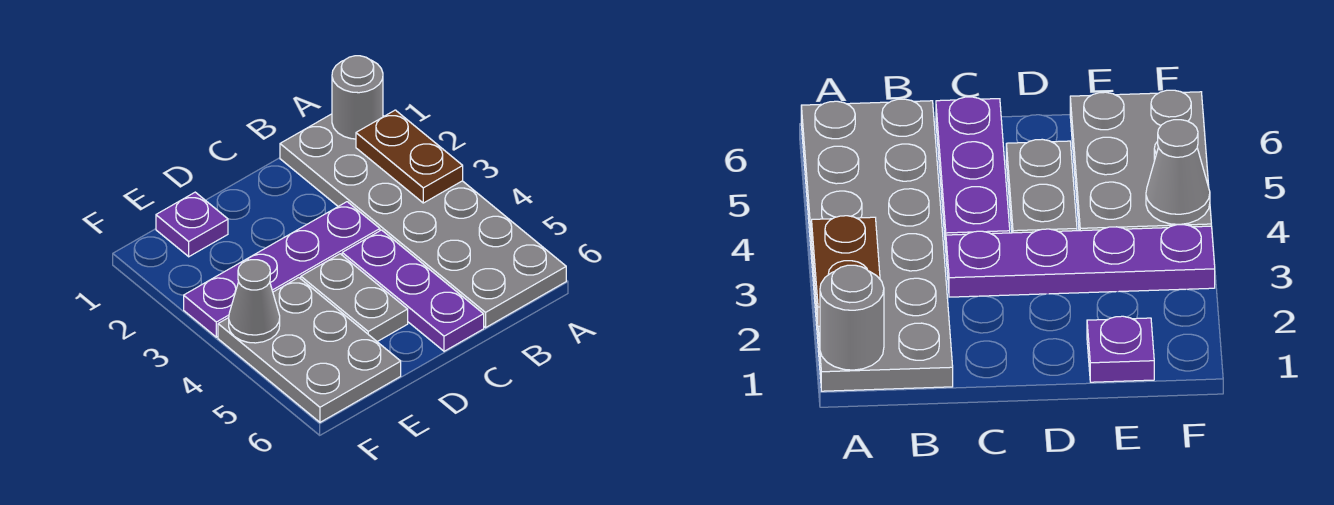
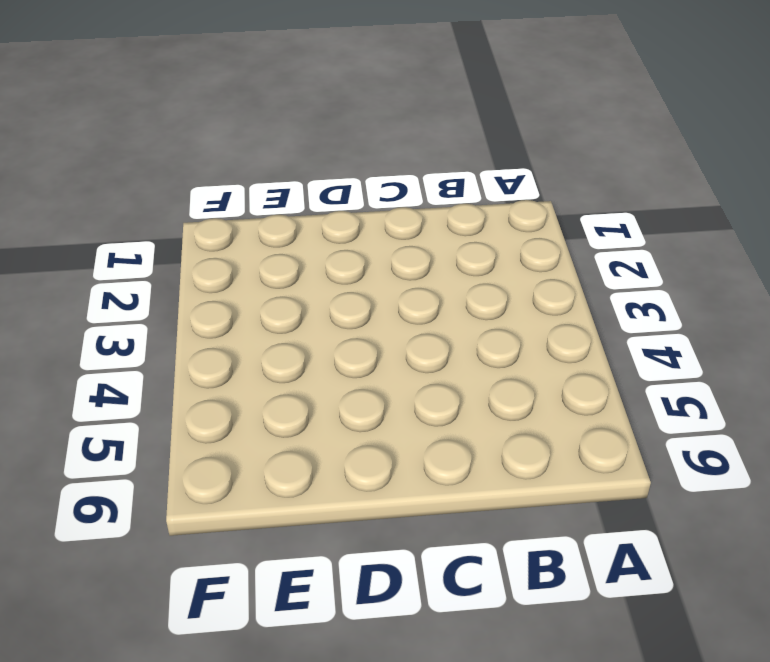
none -> grey plate A1:B6 level 1
none -> purple plate C3:F3 level 1

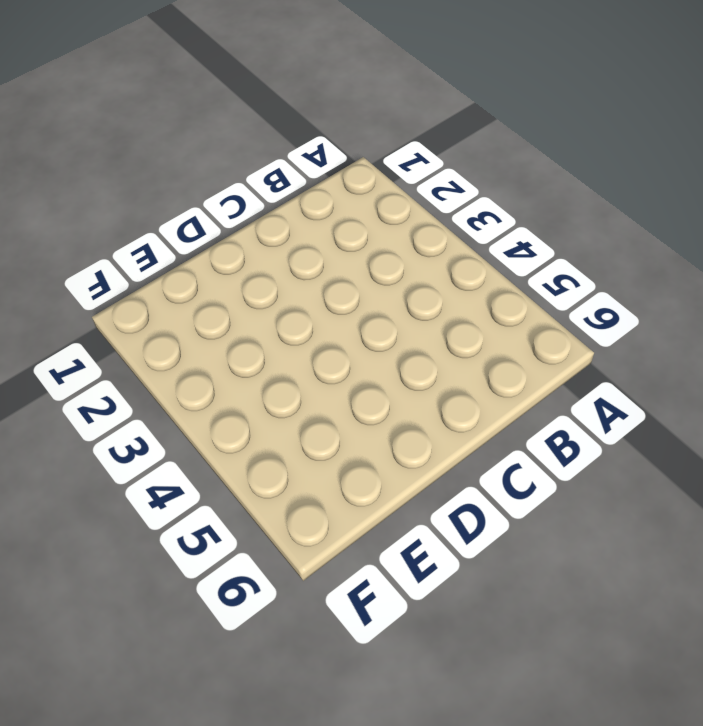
none -> grey plate A1:B6 level 1
none -> purple plate C3:F3 level 1

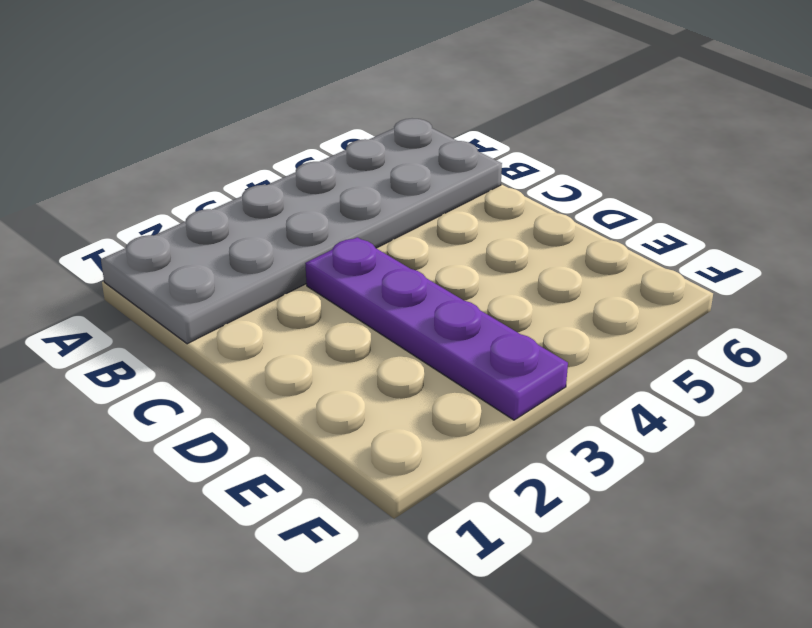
none -> purple plate C4:C6 level 1
none -> grey plate D4:D5 level 1

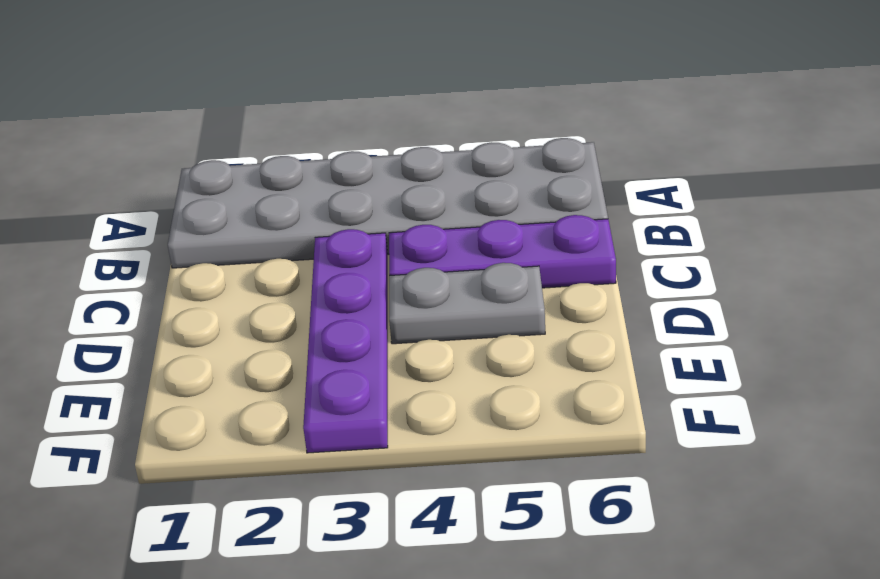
none -> purple plate E1 level 1
none -> grey plate E4:F6 level 1

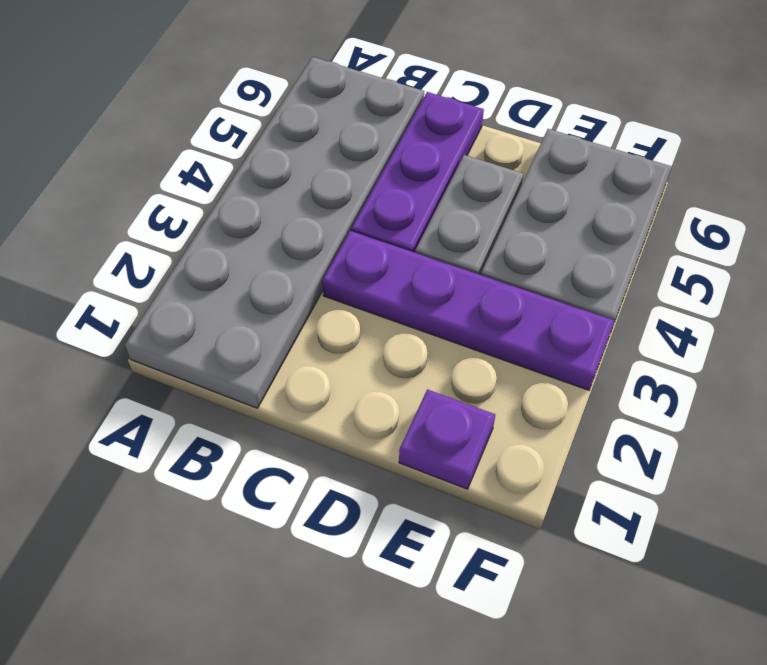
none -> grey round brick A1 level 2
none -> brown plate A2:A3 level 2

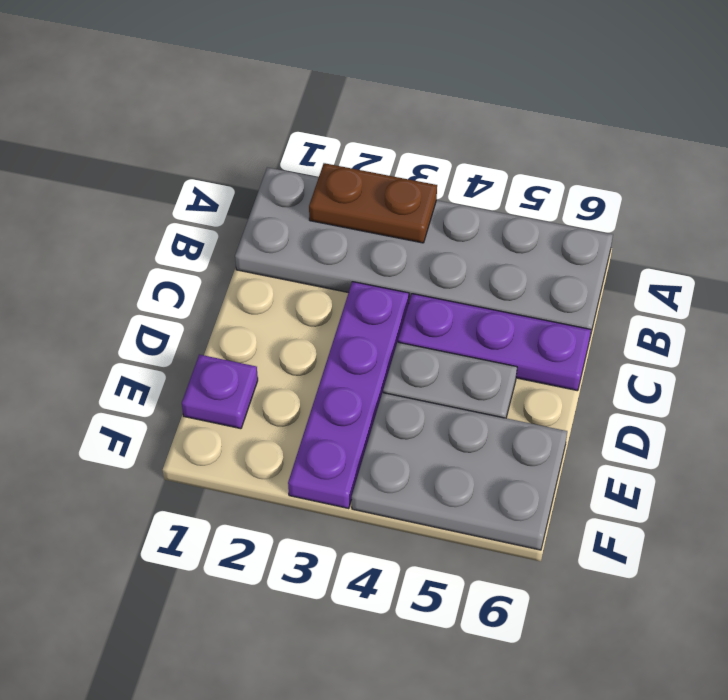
none -> grey round brick A1 level 2
none -> grey cone F4 level 2

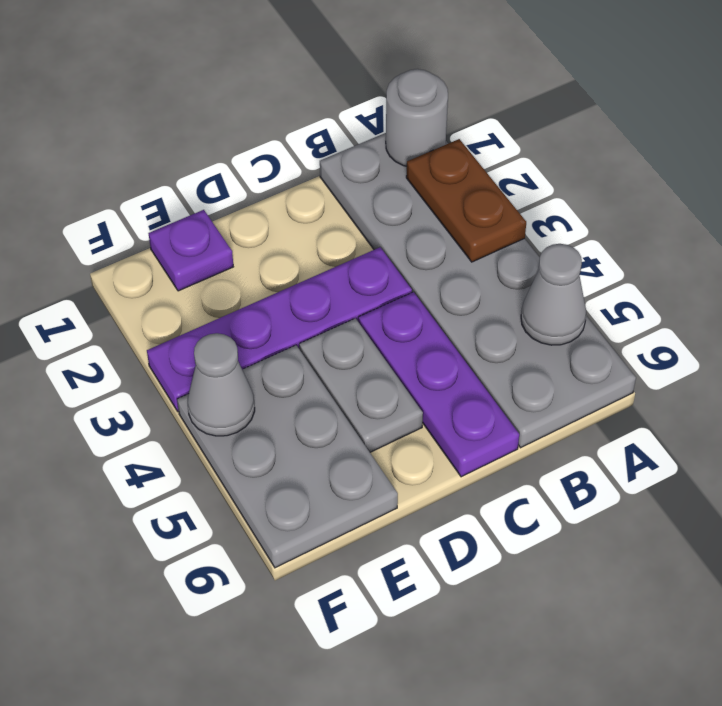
grey cone A5 level 2 -> none

